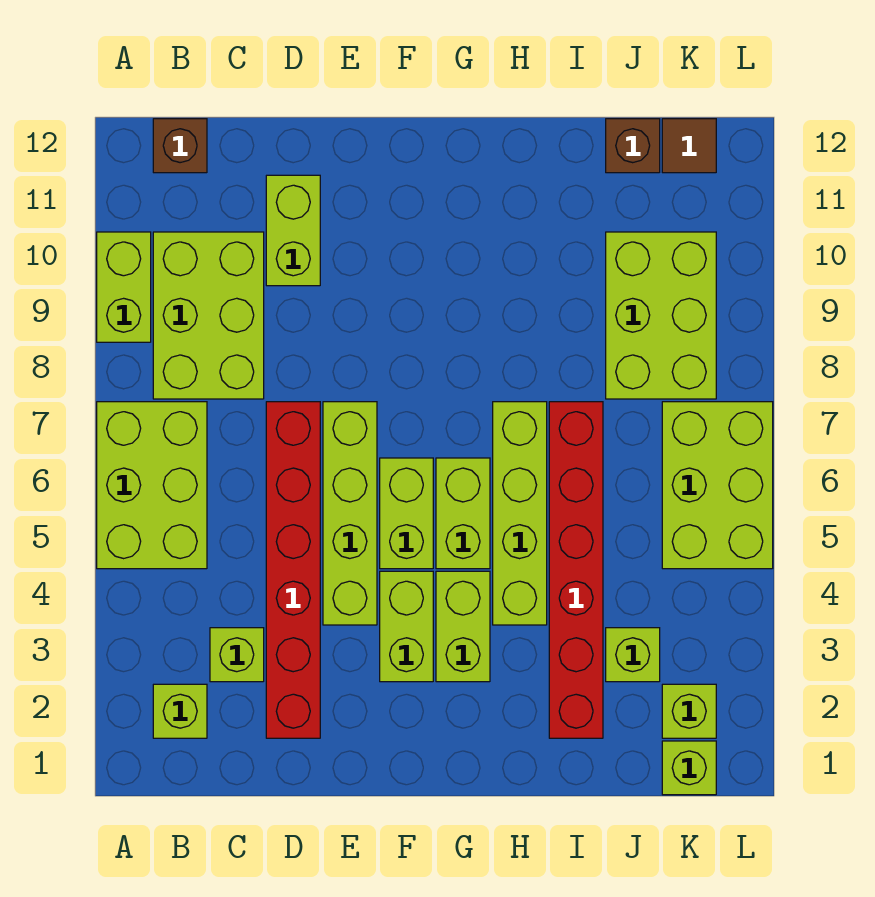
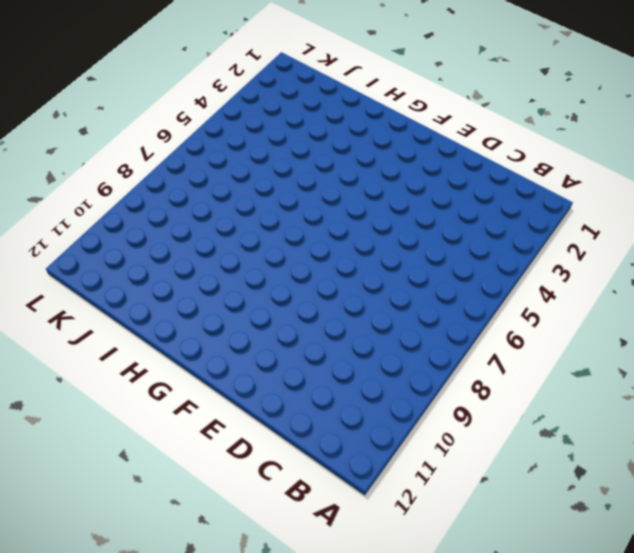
none -> lime brick A5:B7 level 1
none -> lime brick A9:A10 level 1
none -> lime brick B2 level 1

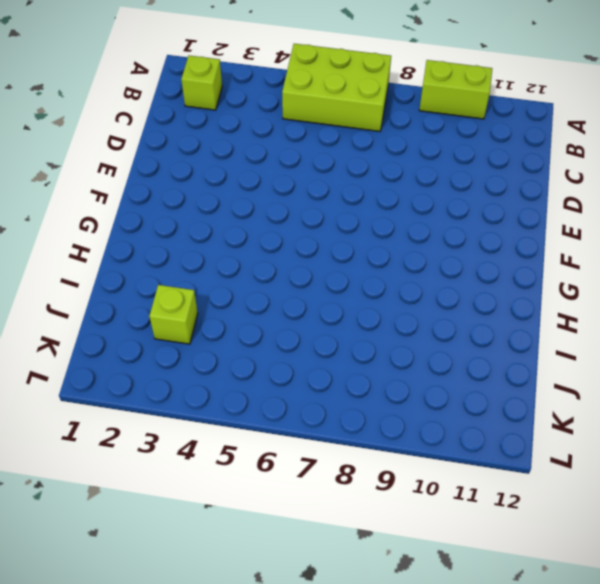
none -> lime brick B8:C10 level 1
none -> brown brick B12 level 1
none -> lime brick C3 level 1

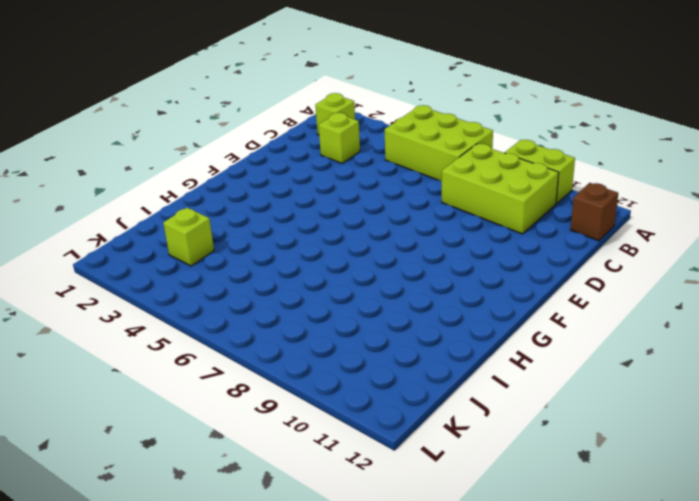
none -> red brick D2:D7 level 1
none -> lime brick D10:D11 level 1
none -> lime brick E4:E7 level 1

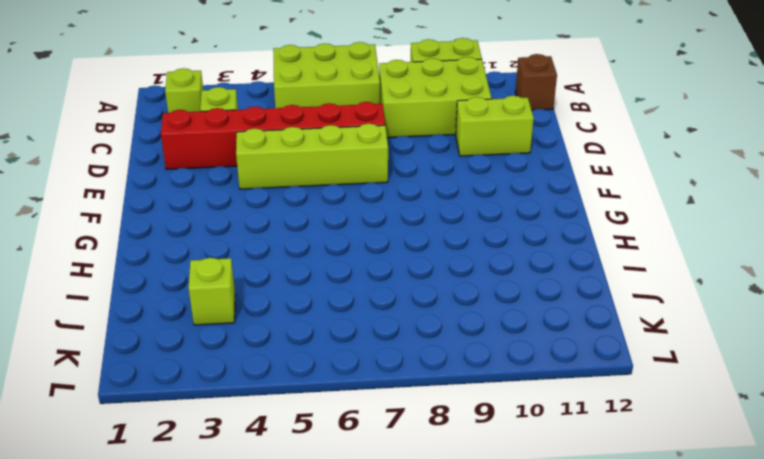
none -> lime brick F3:F4 level 1
none -> lime brick F5:F6 level 1
none -> lime brick G3:G4 level 1

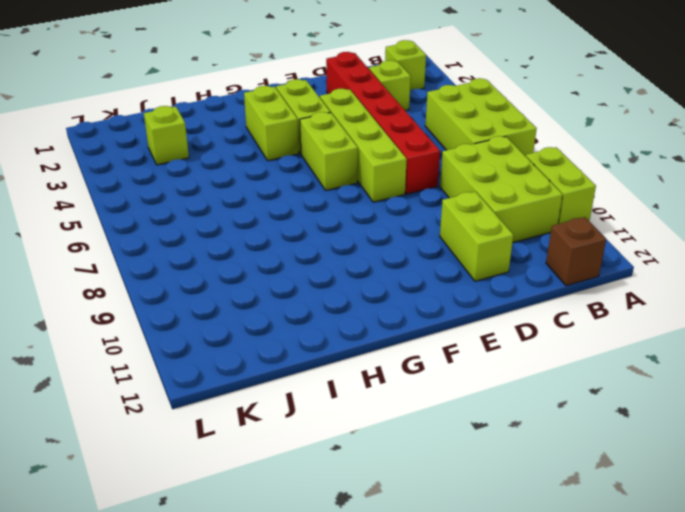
none -> lime brick G5:G6 level 1
none -> lime brick H4:H7 level 1
none -> red brick I2:I7 level 1

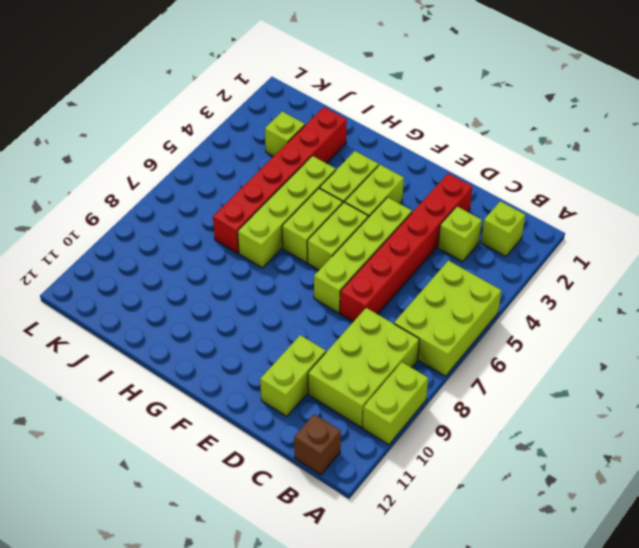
none -> lime brick J8:K10 level 1
none -> brown brick J12 level 1
none -> lime brick K1 level 1

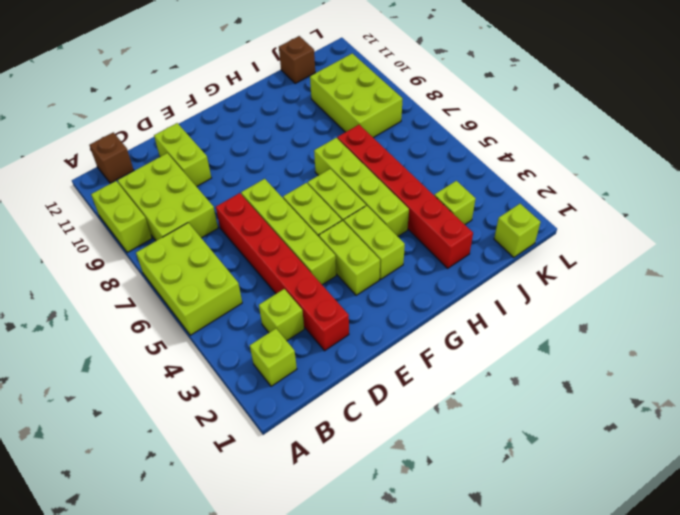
none -> lime brick K2 level 1
none -> lime brick K5:L7 level 1
none -> brown tile K12 level 1

